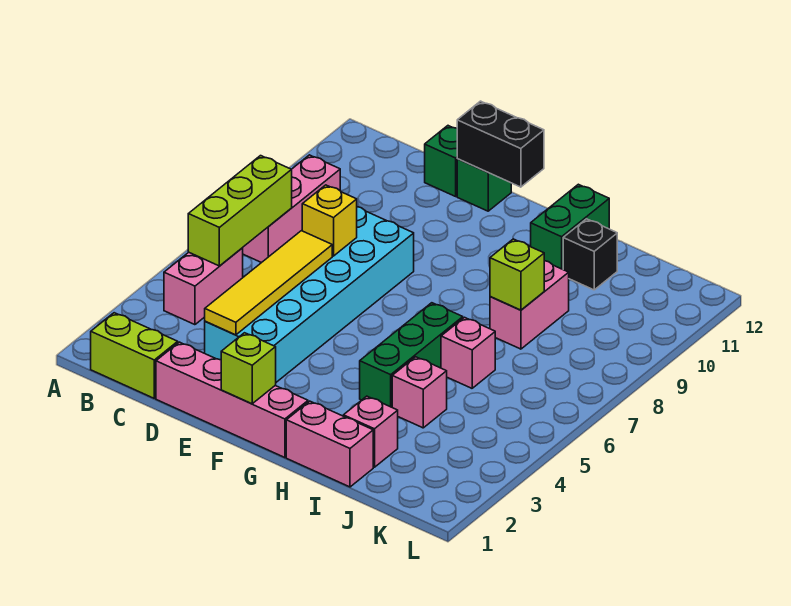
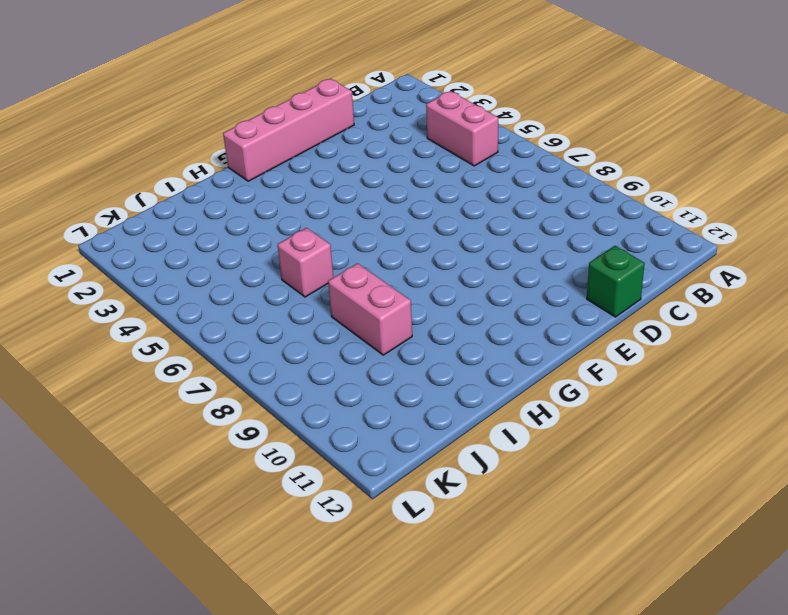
none -> lime brick B1:C1 level 1
none -> pink brick B7:B9 level 1
none -> cyan brick D3:E8 level 1

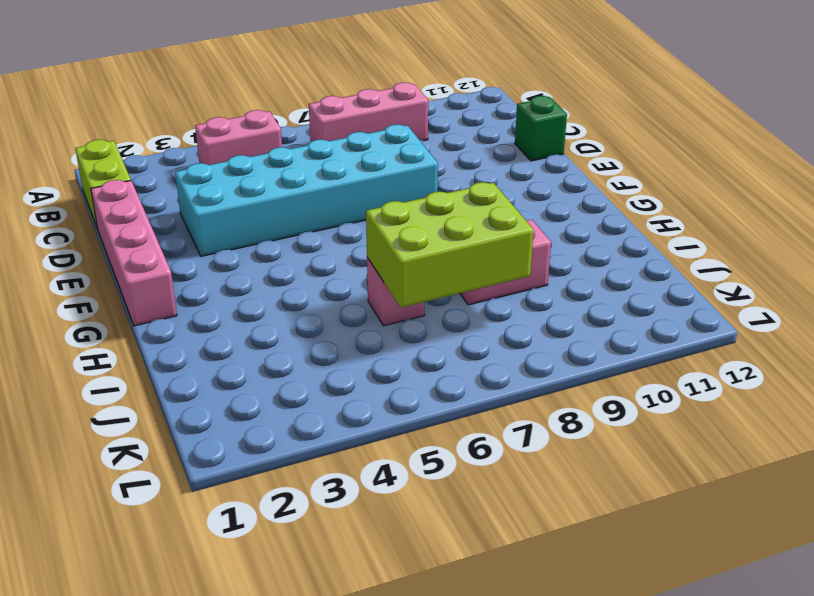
lime brick I6:J8 level 2 -> lime brick I8 level 2
none -> green brick E12 level 1
none -> pink brick H1:I1 level 1
none -> green brick H4:H6 level 1

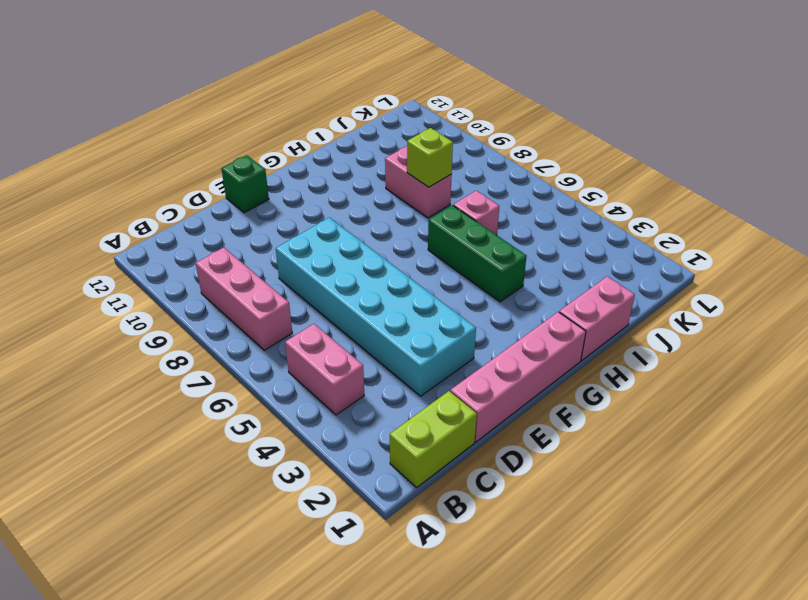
none -> green brick D12 level 1
none -> green brick H11:H12 level 1
none -> pink brick I2 level 1

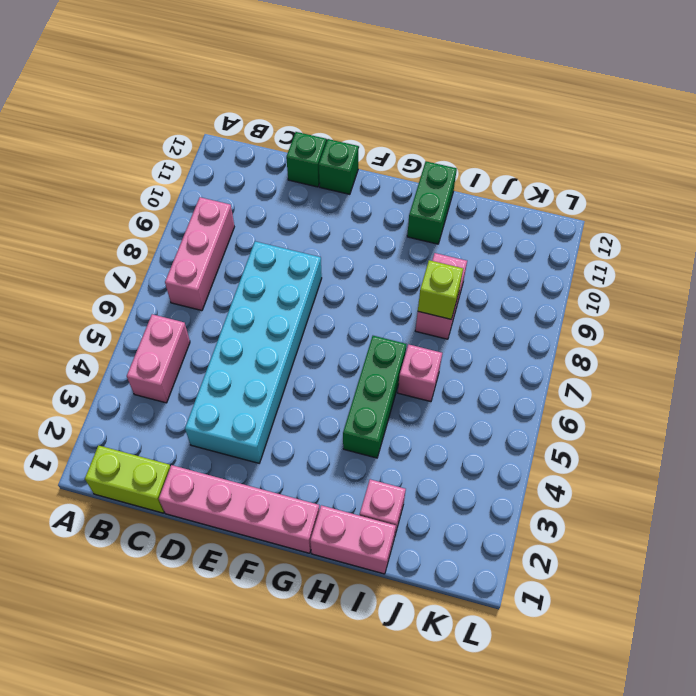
none -> pink brick I4 level 1
none -> black brick I11 level 1
none -> lime brick B5:B7 level 2

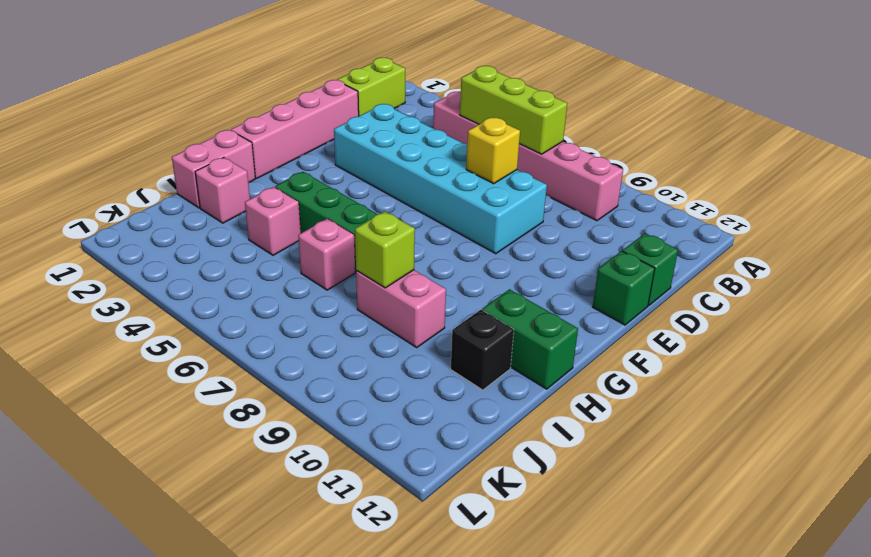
none -> yellow tile D3:D6 level 2
none -> black brick E12:F12 level 2
none -> lime brick F1 level 2

